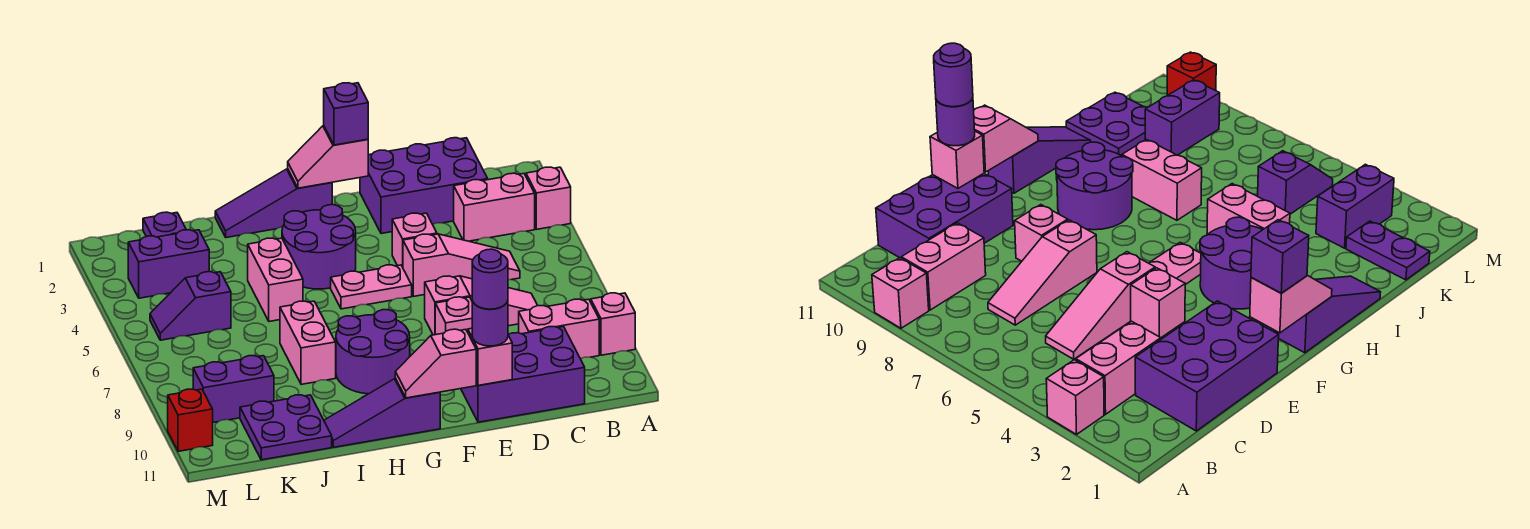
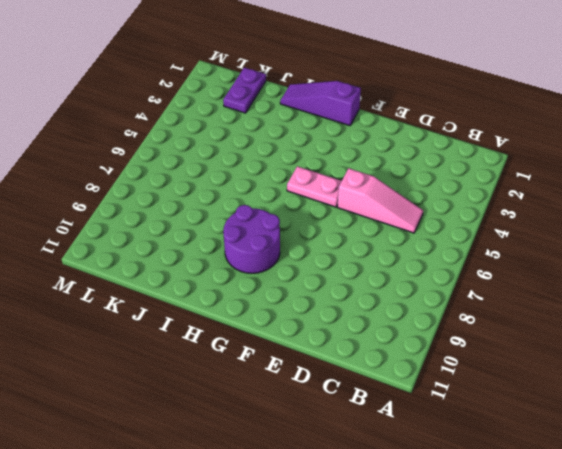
none -> pink brick A3 level 1
none -> pink brick A9 level 1
none -> pink brick B3:C3 level 1

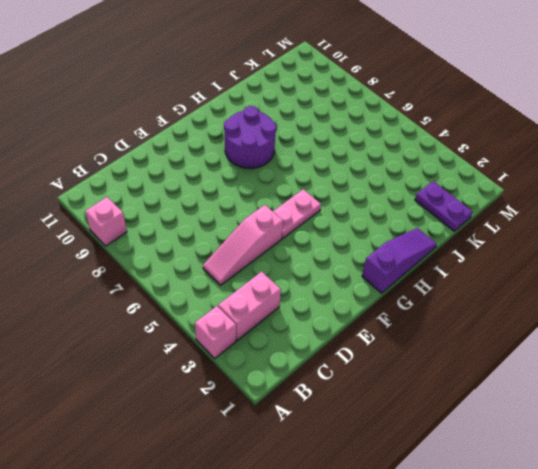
none -> pink brick B9:C9 level 1
none -> purple brick C1:E2 level 1
none -> pink slope C7:E7 level 1 top E

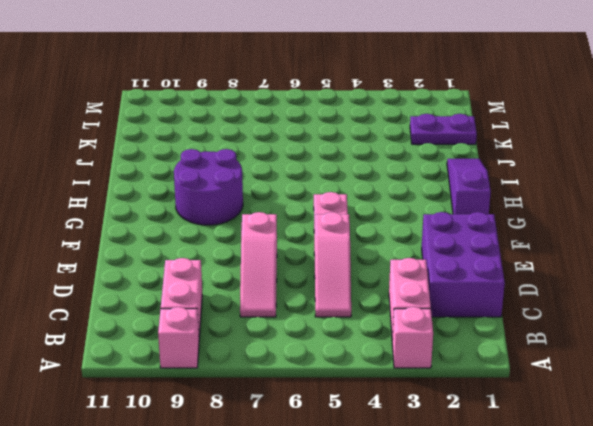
none -> purple brick C10:E11 level 1
none -> pink brick E4 level 1
none -> pink brick E8 level 1

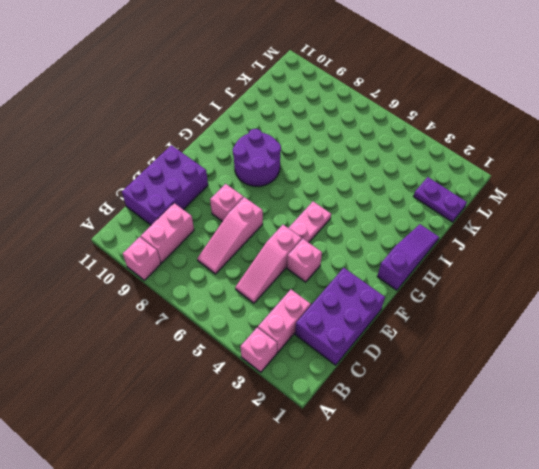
none -> purple round brick G3:H4 level 1
none -> purple slope G11:I11 level 1 top G
none -> pink brick I4:I5 level 1

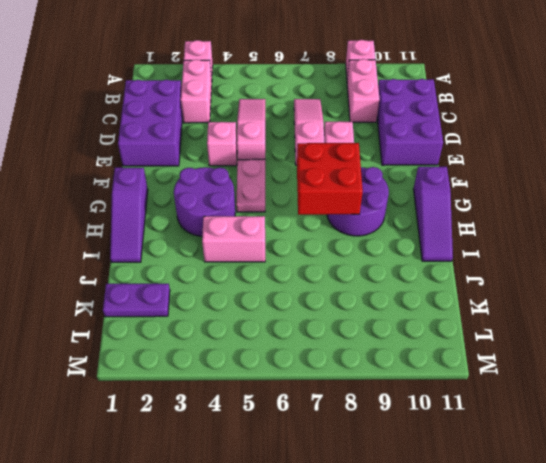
red brick G7:H8 level 2 -> none
none -> pink brick I7:I8 level 1
none -> purple plate J10:K11 level 1
none -> purple brick K3:L3 level 1

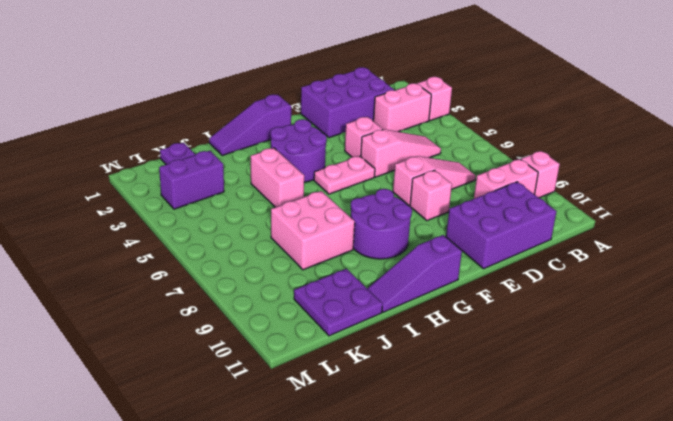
pink brick I7:J8 level 1 -> pink brick I7:I8 level 1
none -> purple slope K5:L5 level 1 top K
none -> purple brick K9:L9 level 1
none -> red brick M10 level 1

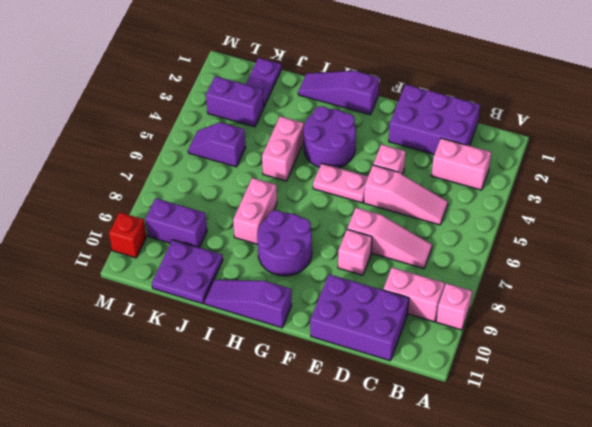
none -> pink brick A3 level 1
none -> pink brick E11 level 2
none -> pink slope F1:G1 level 2 top F

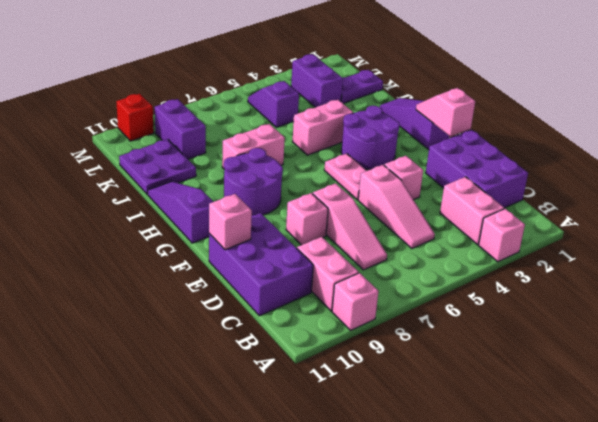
none -> pink slope F11:G11 level 2 top F
none -> purple round brick E11 level 3
none -> purple brick F1 level 3

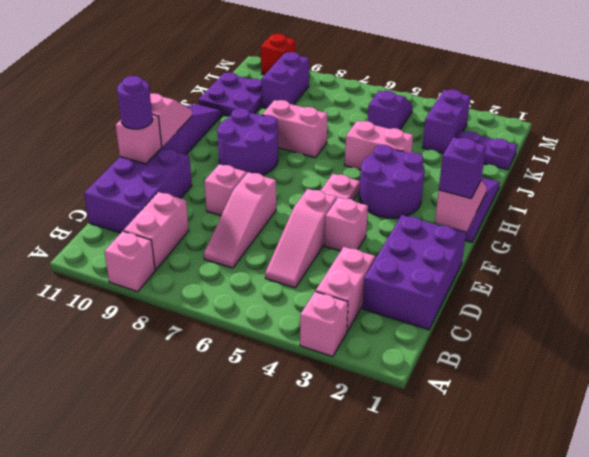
none -> purple round brick E11 level 4

